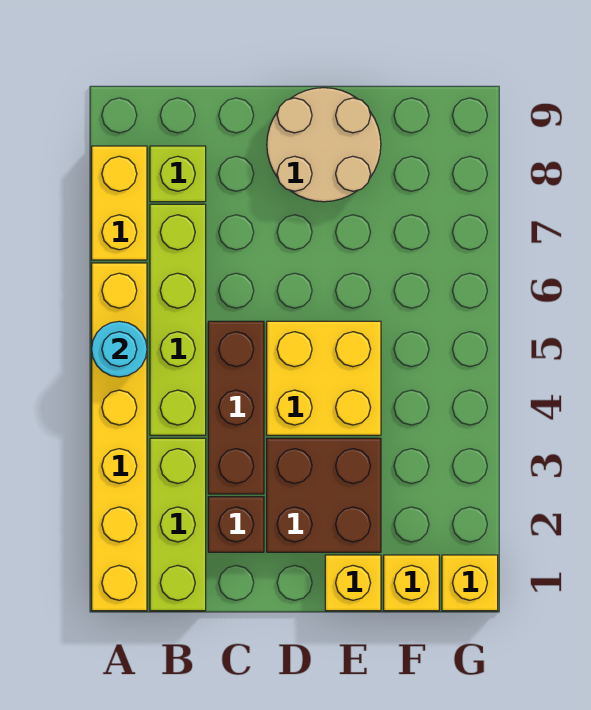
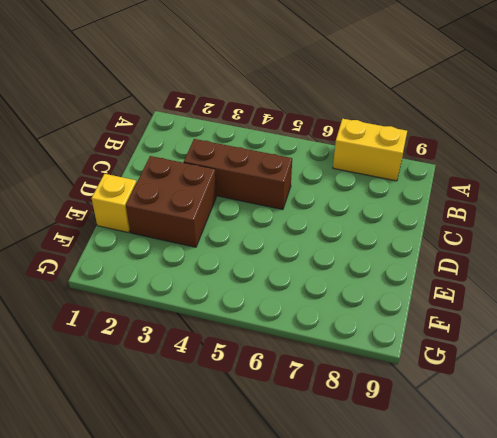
none -> yellow brick A1:A6 level 1
none -> lime brick B1:B3 level 1
none -> lime brick B4:B7 level 1

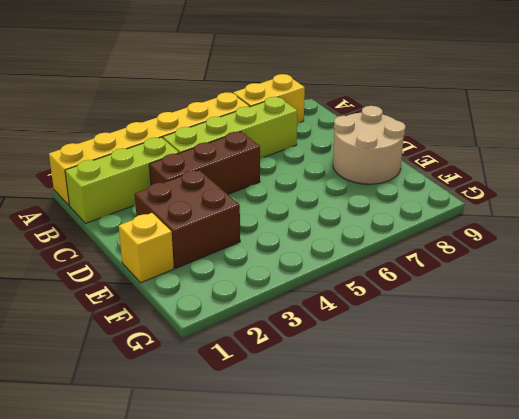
none -> lime brick B8 level 1
none -> brown brick C2 level 1
none -> yellow brick D4:E5 level 1

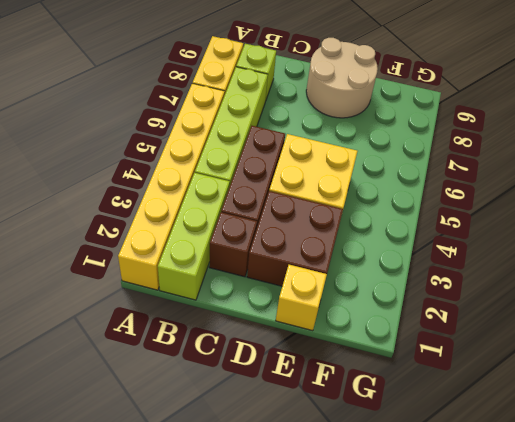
none -> yellow brick F1 level 1
none -> yellow brick G1 level 1
none -> cyan round brick A5 level 2

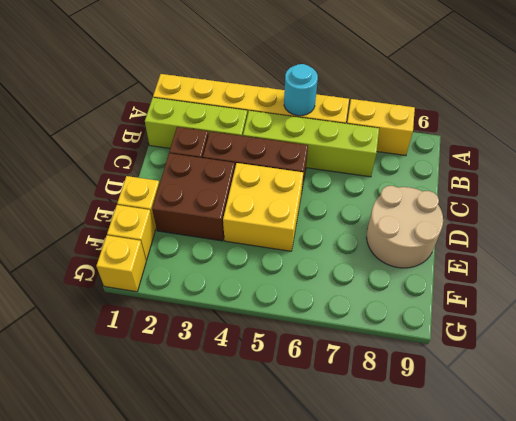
none -> lime brick B8 level 1

